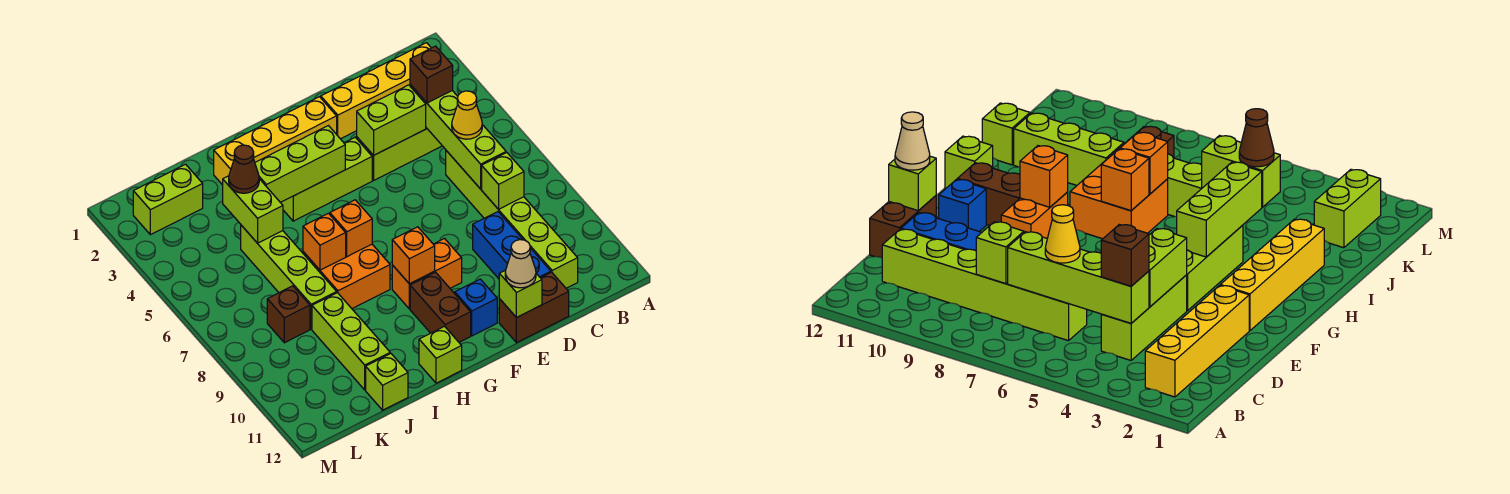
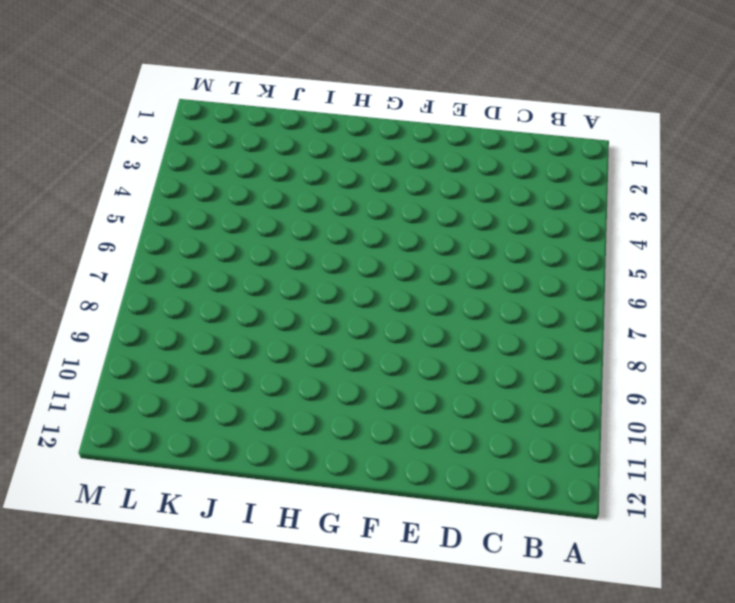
none -> yellow brick B2:E2 level 1
none -> lime brick C4:E4 level 1
none -> lime brick C6:C11 level 1
none -> blue brick D9:D11 level 1

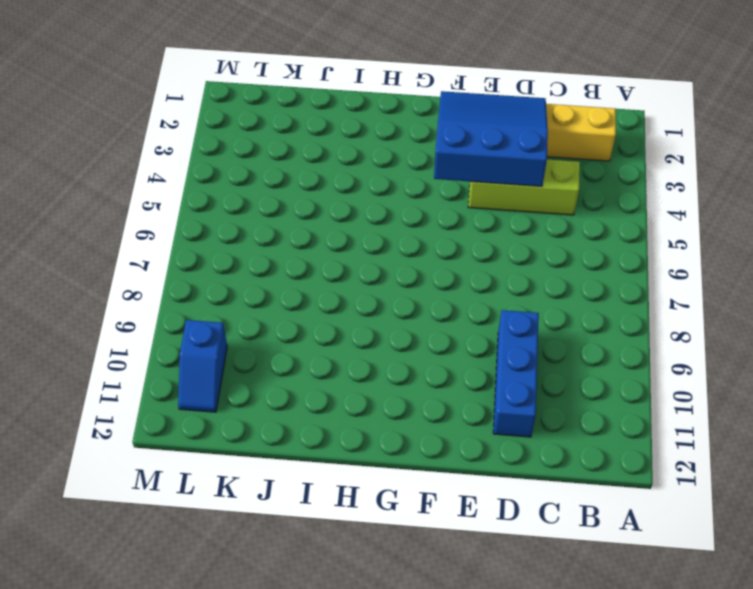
blue slope D2:F4 level 2 top 4 -> lime brick D4:E4 level 2
blue slope L10:L11 level 1 top 10 -> none
none -> lime brick C6:C11 level 1
none -> brown brick D12:E12 level 1
none -> yellow brick F2:I2 level 1
none -> lime brick F4:H4 level 1

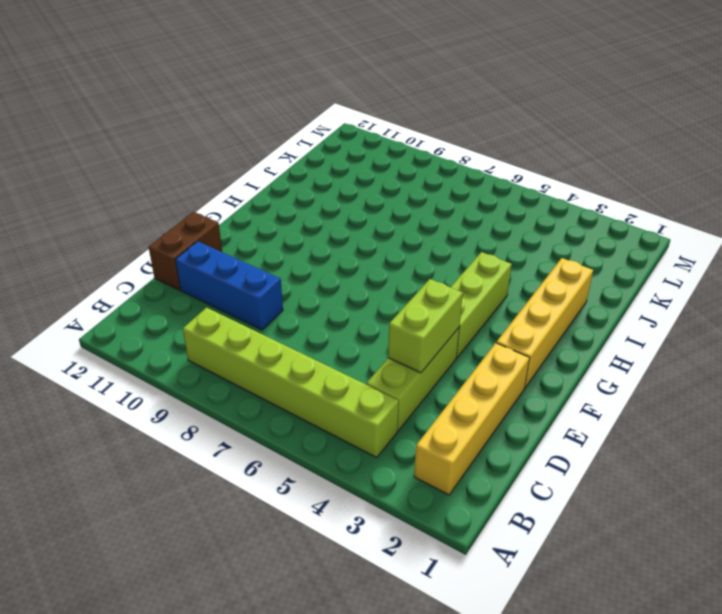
lime brick B4:B9 level 1 -> lime brick C6:C11 level 1
none -> orange brick F9:G9 level 1
none -> blue brick F11 level 1
none -> brown brick G10:G11 level 1
none -> orange brick H7:I8 level 1

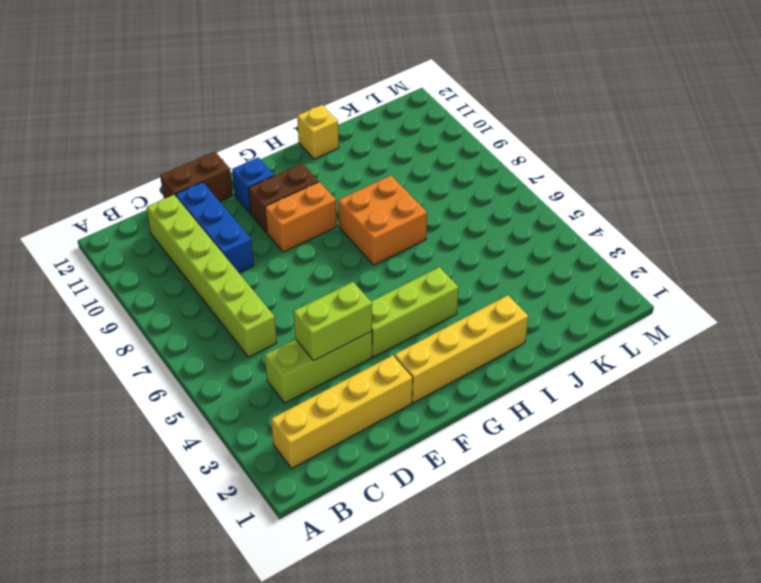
brown brick F10:G10 level 1 -> brown brick G10:G11 level 1
yellow brick I12 level 1 -> none
none -> lime brick H12 level 1
none -> lime brick J5:J8 level 1
none -> lime brick J9:J11 level 1
none -> lime brick J12 level 1

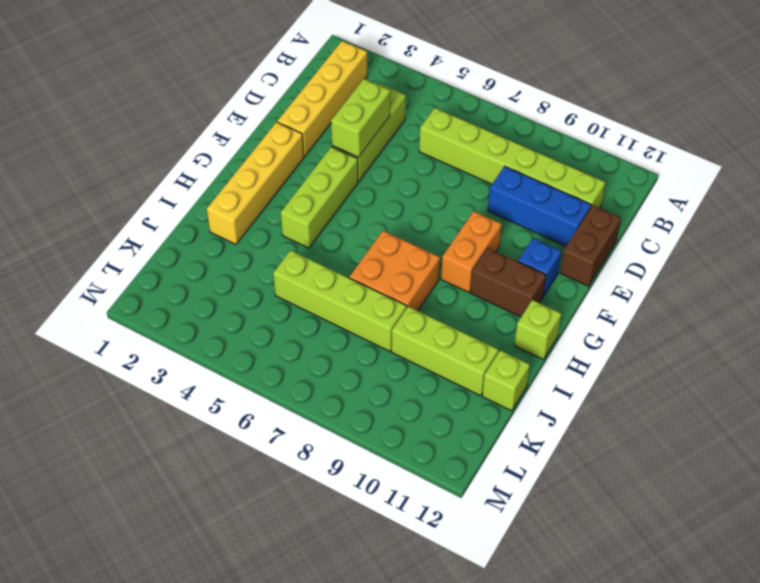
none -> lime brick K2:L2 level 1
none -> brown brick K8 level 1
none -> lime brick C4:C7 level 2
none -> lime brick C8 level 2

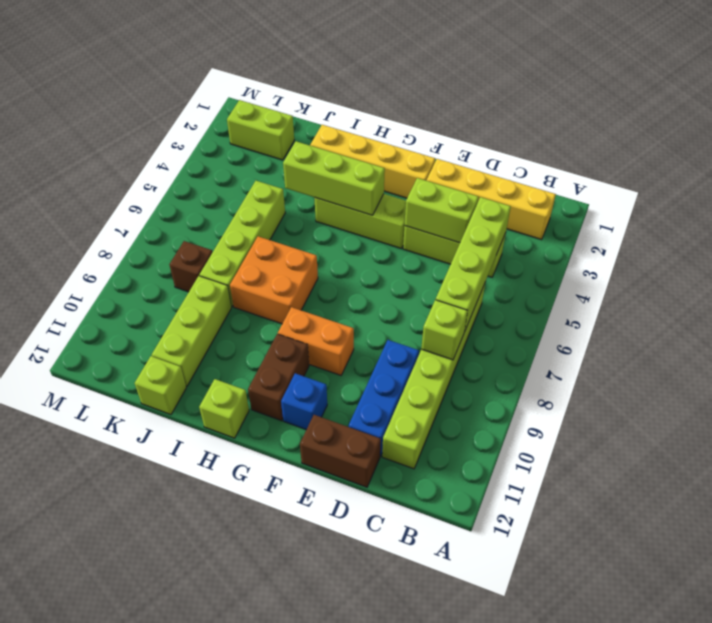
none -> lime brick E12 level 2
none -> orange brick G9 level 2
none -> orange brick H7 level 2
none -> orange brick I7 level 2

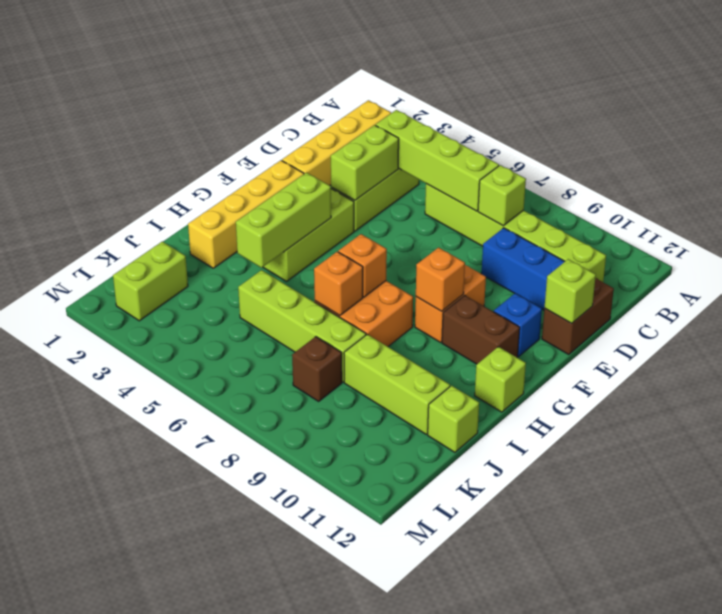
none -> lime brick J4:J5 level 2
none -> brown brick C4 level 3
none -> yellow cone C6 level 3
none -> tan cone E12 level 3

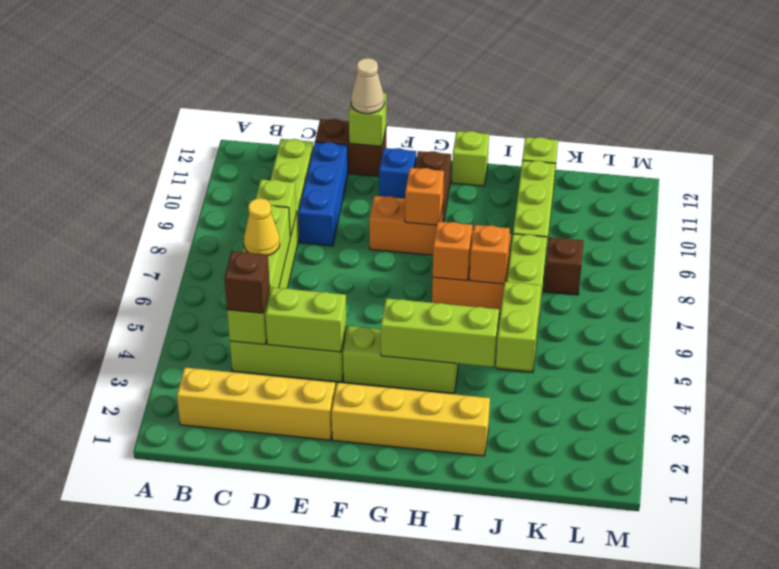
none -> lime brick K2:L2 level 1
none -> brown cone J4 level 3

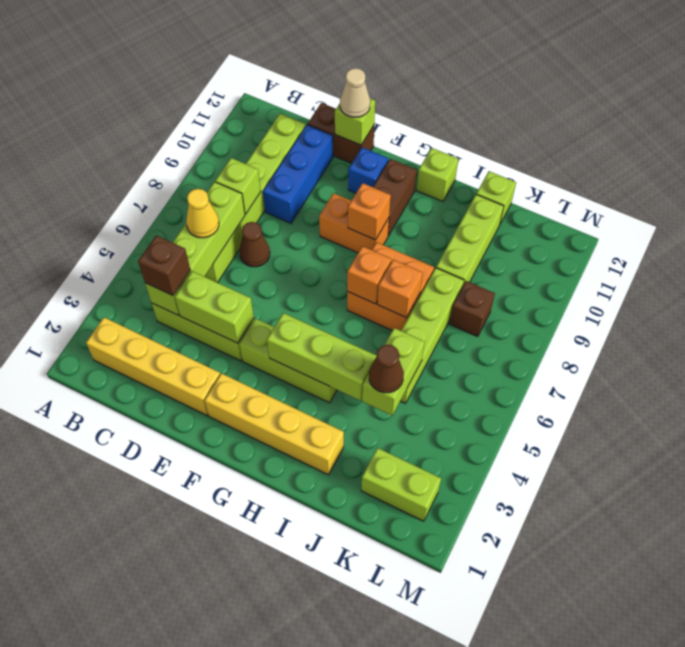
brown cone D7 level 1 -> none

